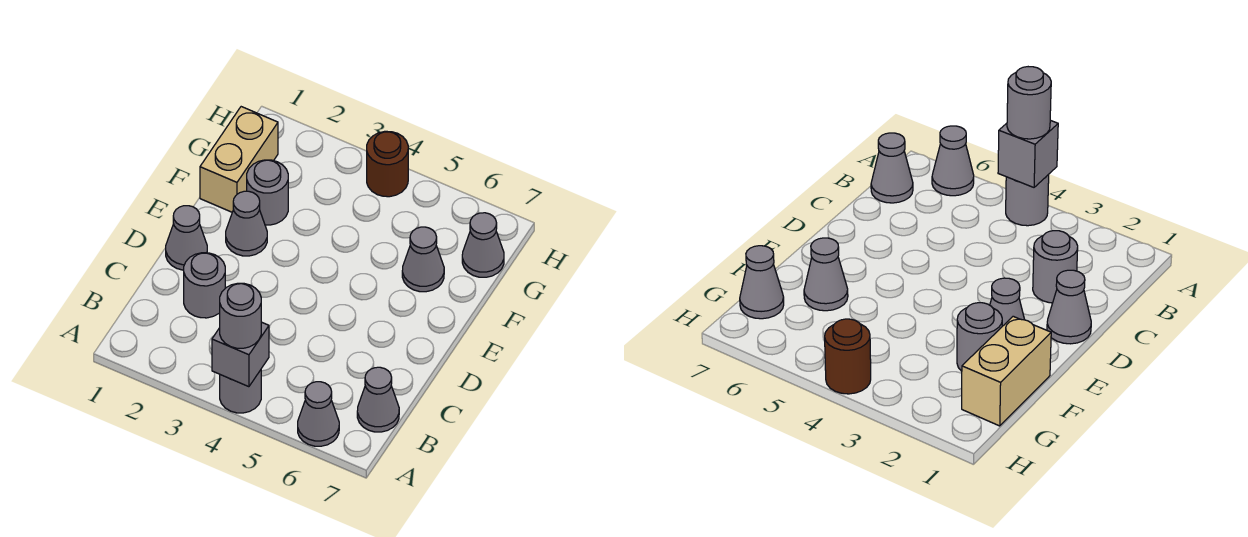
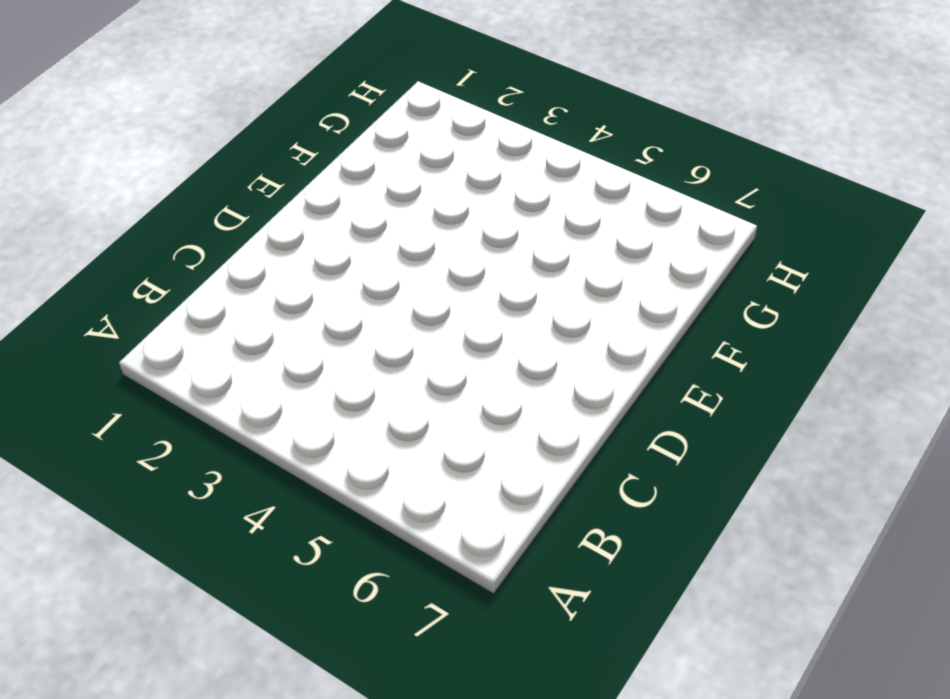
none -> grey round brick A4 level 1
none -> grey cone A6 level 1
none -> grey cone B7 level 1

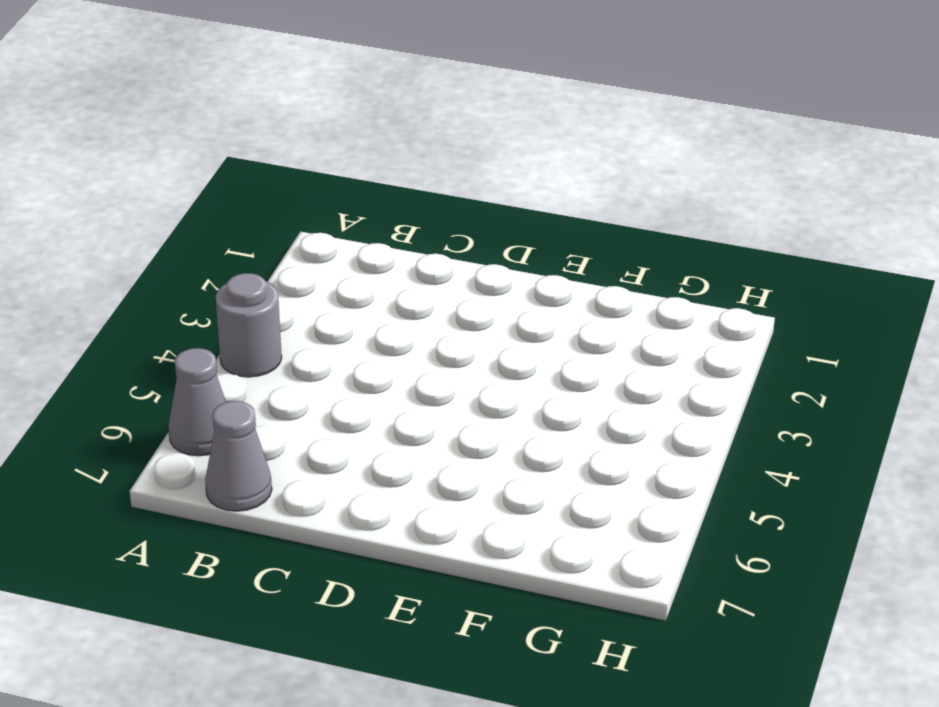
none -> grey round brick C2 level 1
none -> grey cone D1 level 1
none -> grey cone E2 level 1

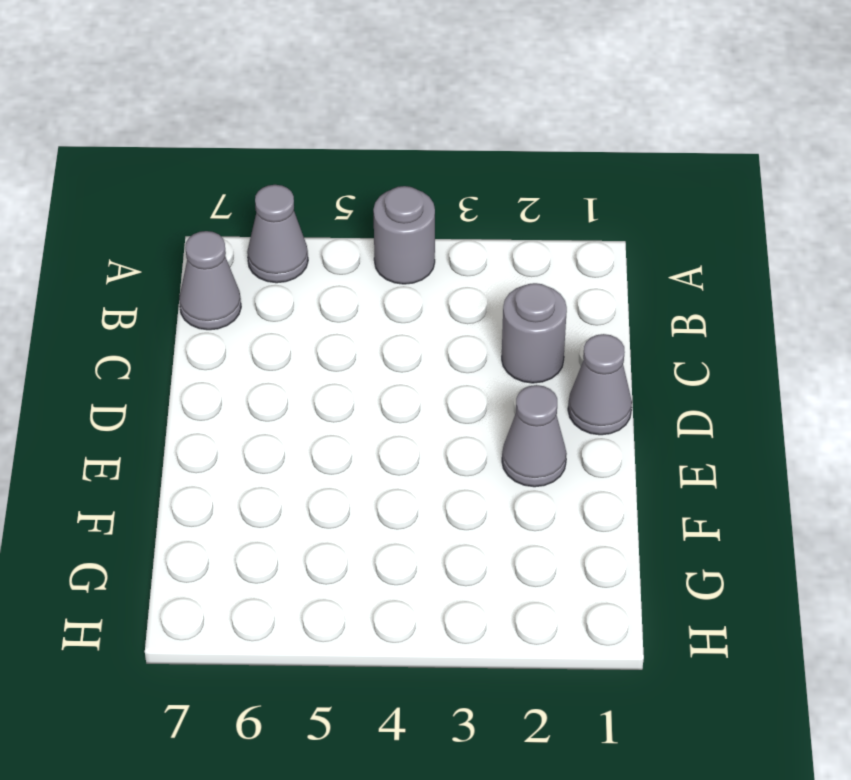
none -> tan brick F1:G1 level 1
none -> grey round brick F2 level 1
none -> grey cone F6 level 1

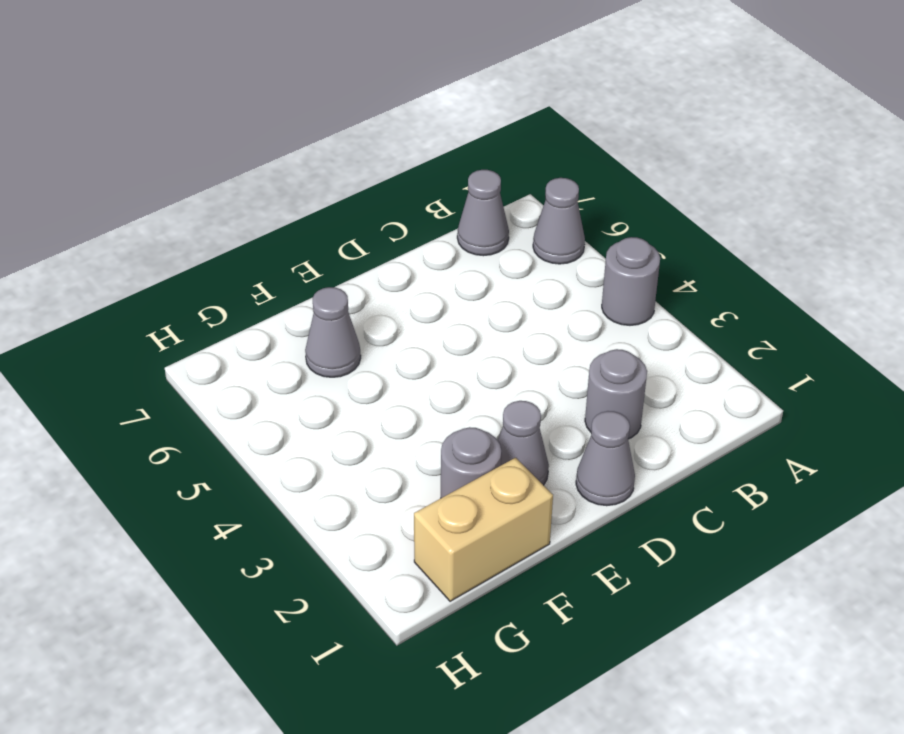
none -> grey cone G7 level 1
none -> brown round brick H4 level 1
none -> grey brick A4 level 2

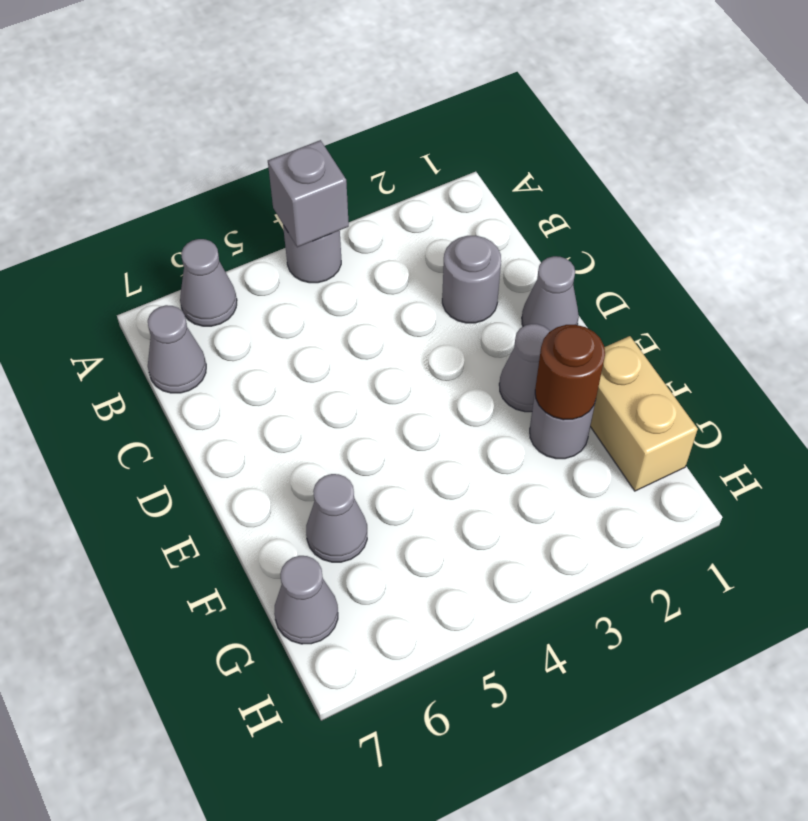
brown round brick F2 level 2 -> brown round brick H4 level 1
none -> grey round brick A4 level 3

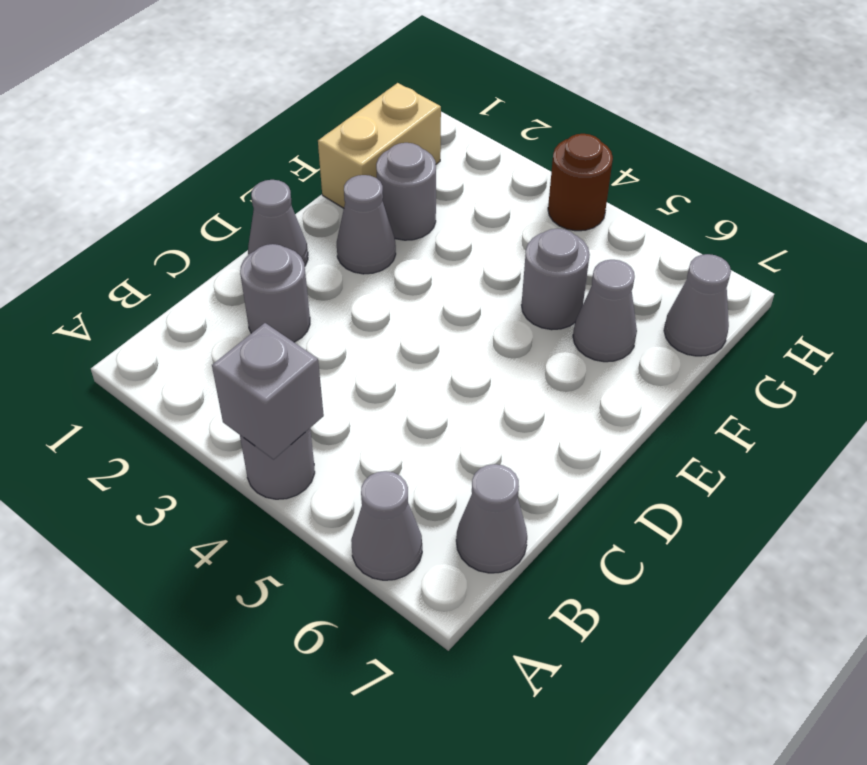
grey round brick F5 level 1 -> grey round brick A4 level 3

